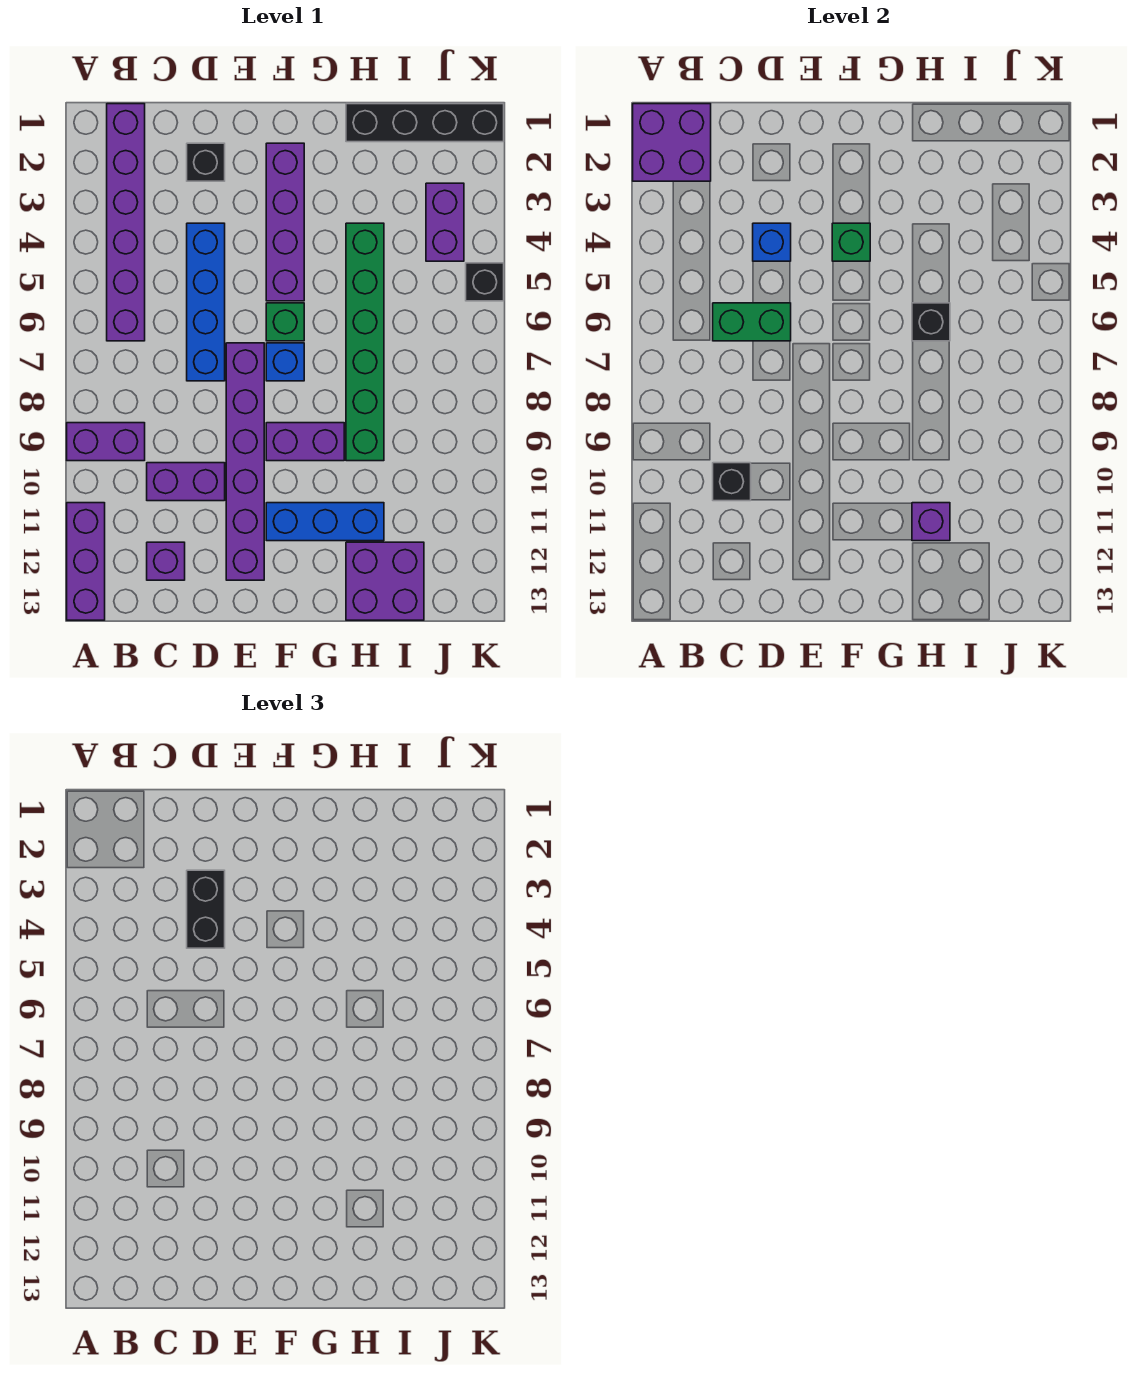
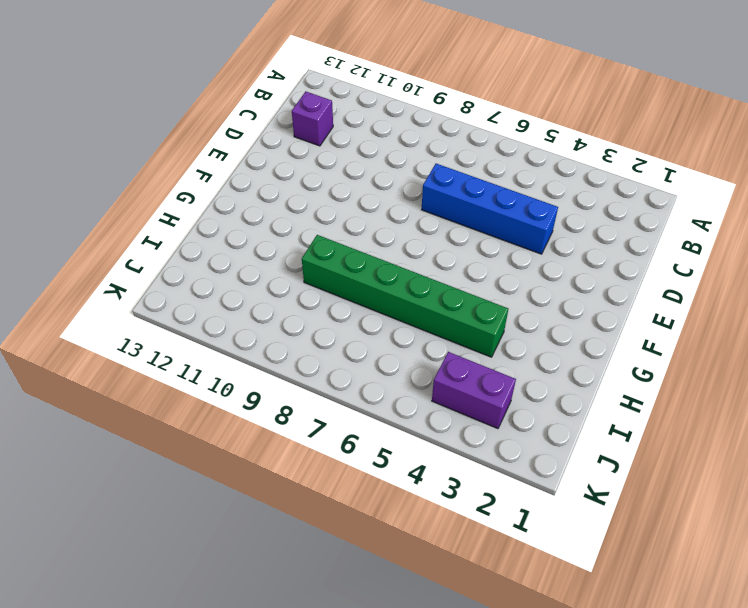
none -> purple brick A9:B9 level 1
none -> purple brick A11:A13 level 1
none -> purple brick B1:B6 level 1

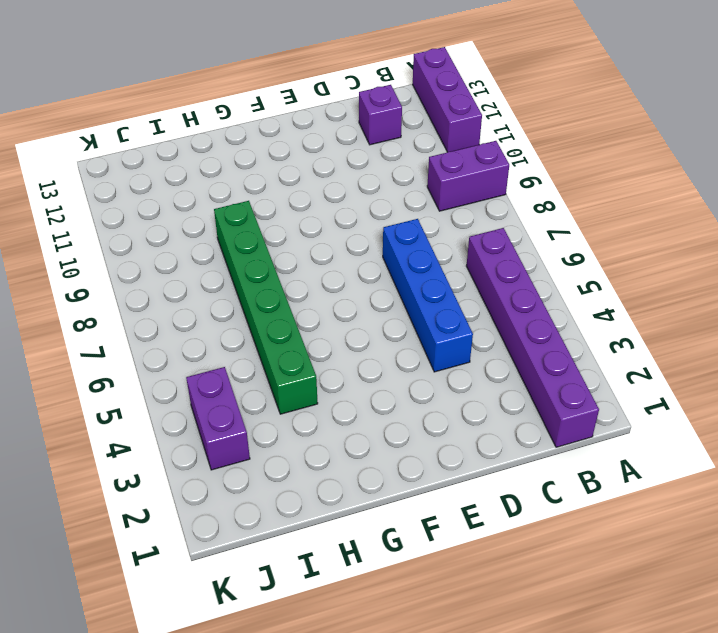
none -> purple brick C10:D10 level 1
none -> black brick D2 level 1
none -> purple brick E7:E12 level 1

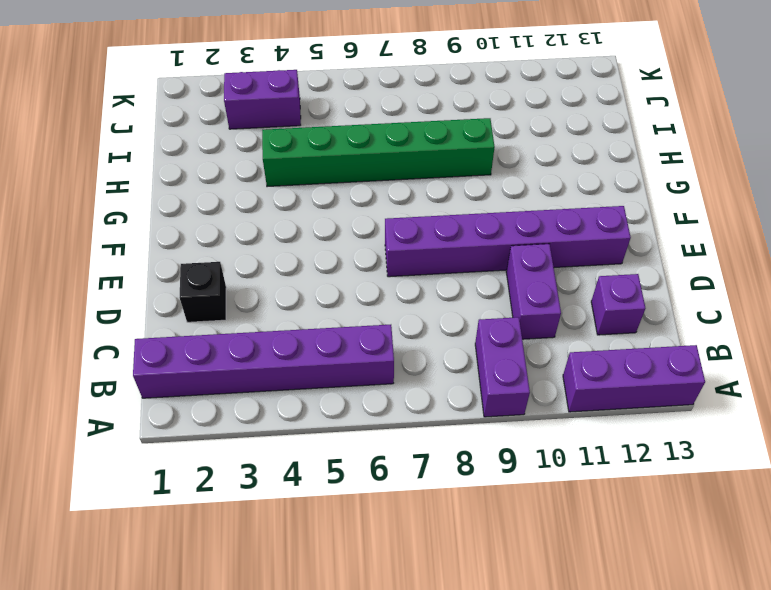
none -> blue brick D4:D7 level 1
none -> purple brick F2:F5 level 1
none -> green brick F6 level 1

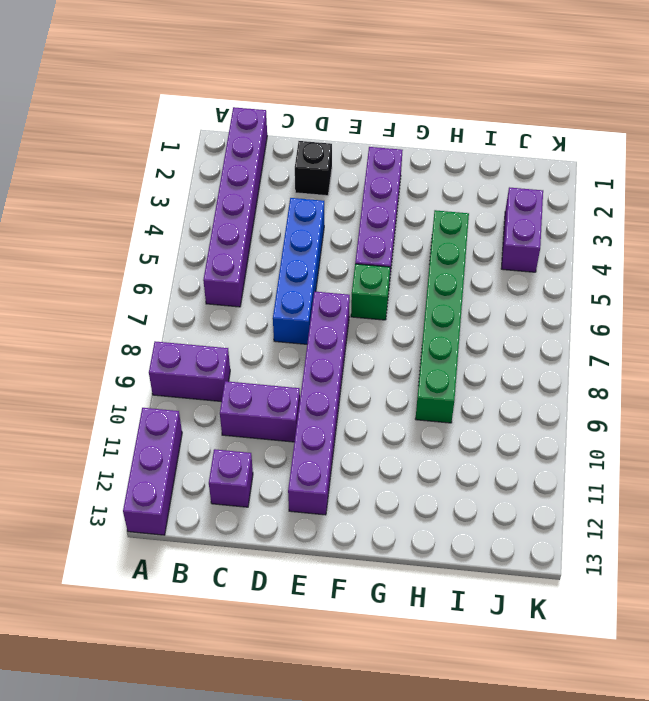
none -> blue brick F7 level 1
none -> purple brick F9:G9 level 1
none -> blue brick F11:H11 level 1

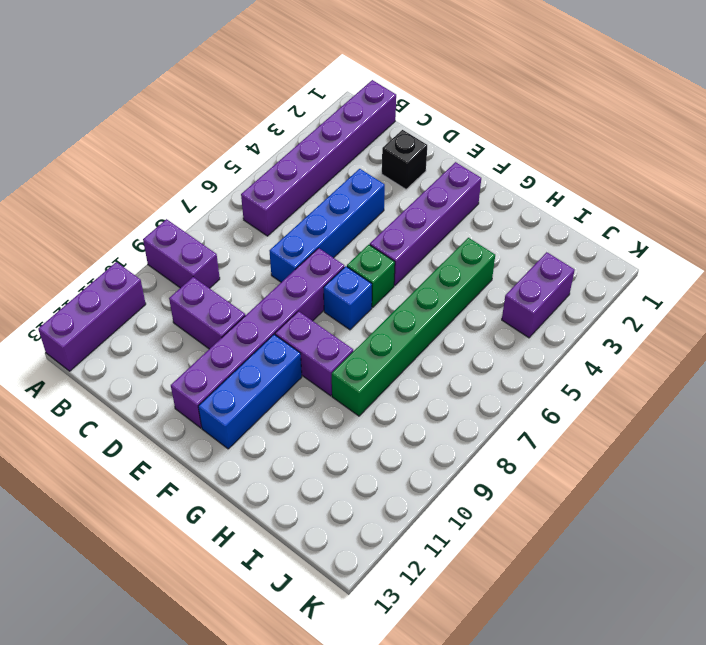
blue brick F10:F12 level 1 -> blue brick F11:H11 level 1
none -> purple brick C12 level 1
none -> black brick H1:K1 level 1
none -> purple brick H12:I13 level 1

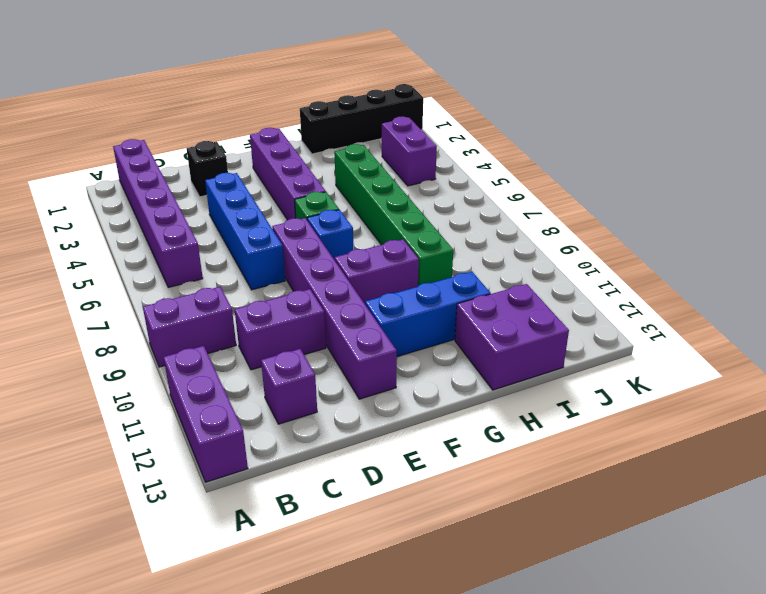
none -> black brick K5 level 1
none -> purple brick A1:B2 level 2
none -> green brick C6:D6 level 2

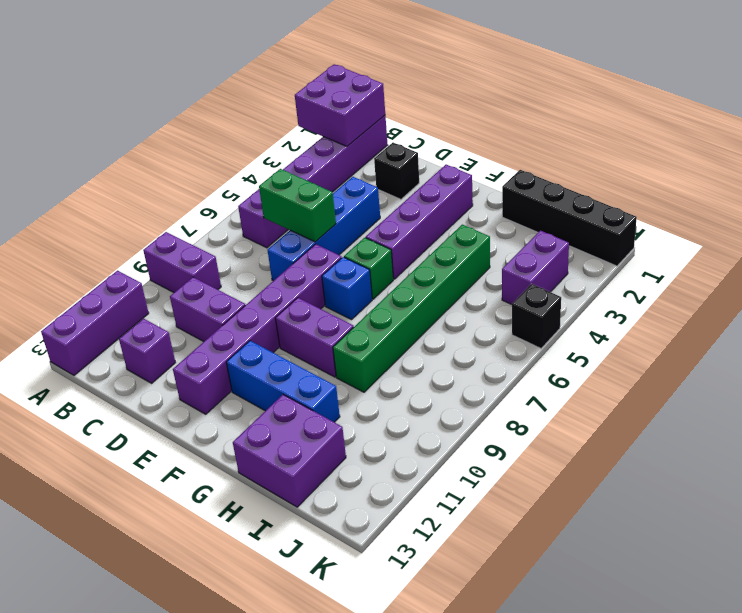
none -> black brick C10 level 2
none -> blue brick D4 level 2
none -> green brick F4 level 2

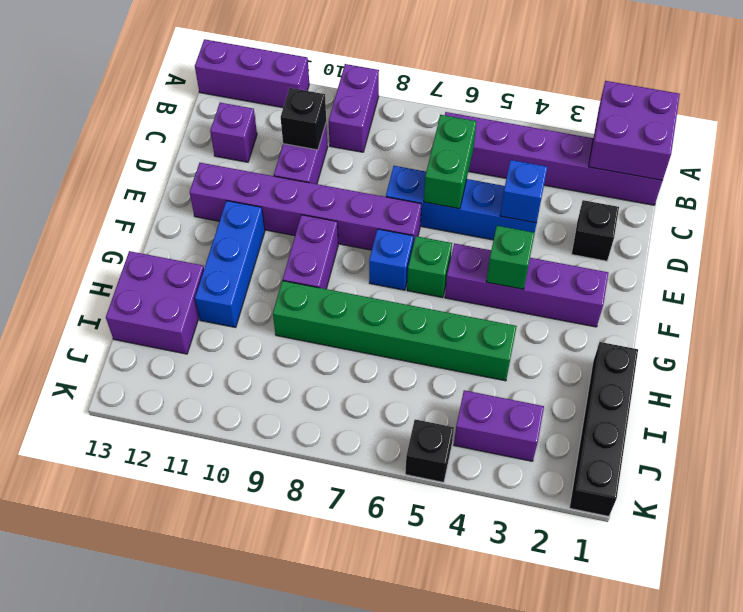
none -> black brick H6 level 2
none -> purple brick H11 level 2
none -> black brick D3:D4 level 3

